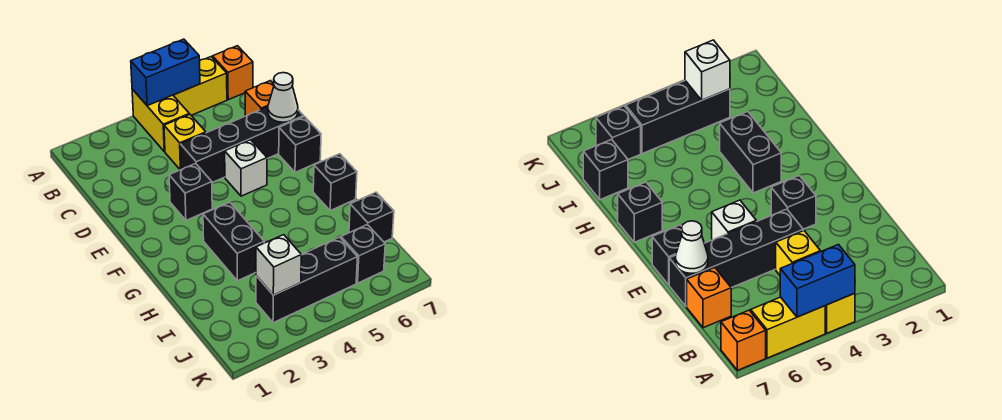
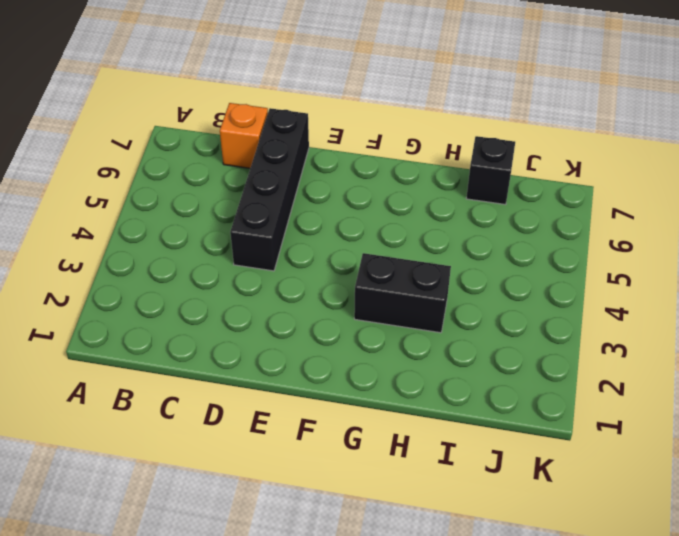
none -> yellow brick A4:B4 level 1
none -> yellow brick A5:A6 level 1
none -> orange brick A7 level 1

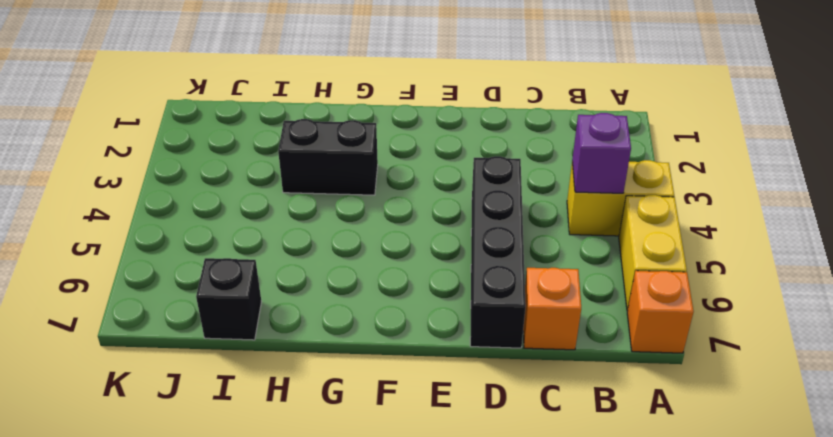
purple brick B4 level 2 -> none
none -> yellow brick C4 level 1
none -> black brick E3 level 1
none -> white brick E5 level 1

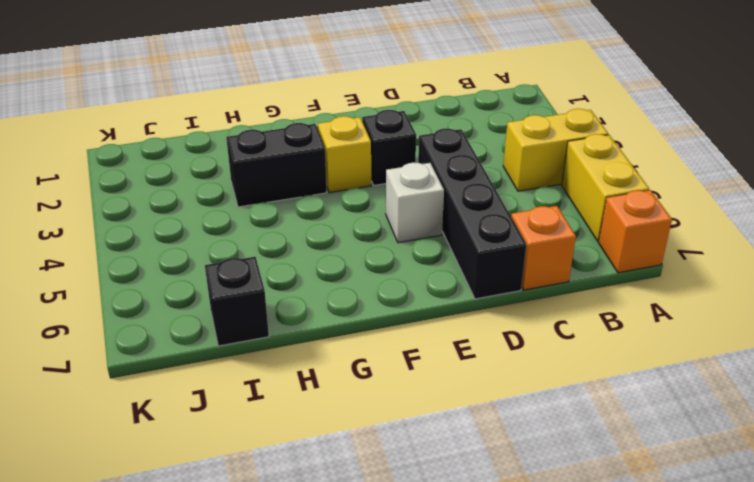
yellow brick F3 level 1 -> yellow brick C4 level 1
none -> black brick E7 level 1
none -> black brick G7 level 1
none -> black brick J3:J5 level 1

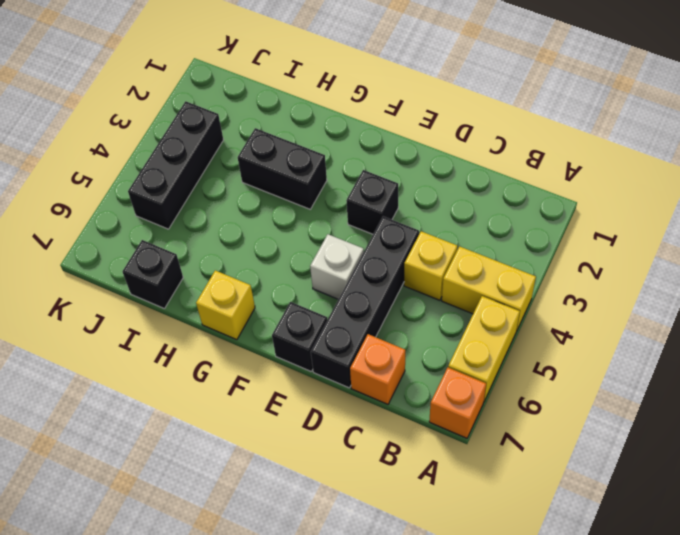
yellow brick G7 level 1 -> black brick G7 level 1
none -> black brick J6 level 1
none -> blue brick A4:A5 level 2
none -> white cone D7 level 2

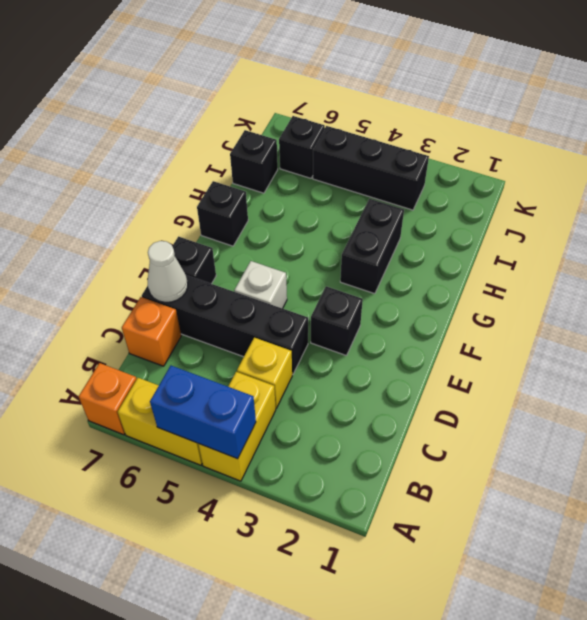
none -> white brick J3 level 2

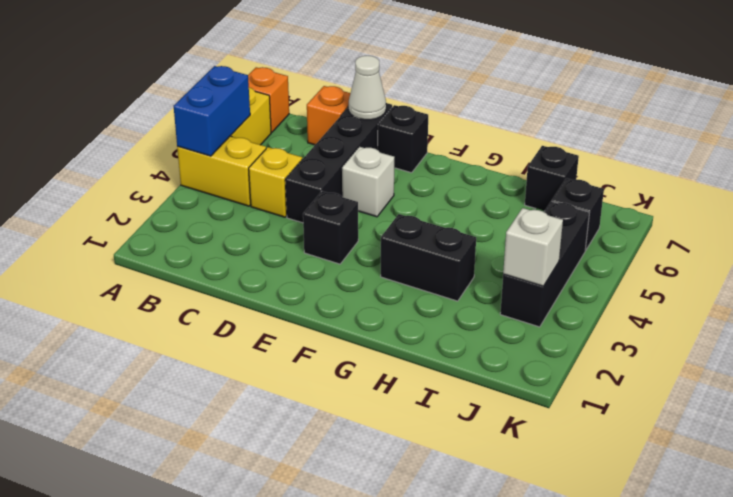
none -> black brick G7 level 1

